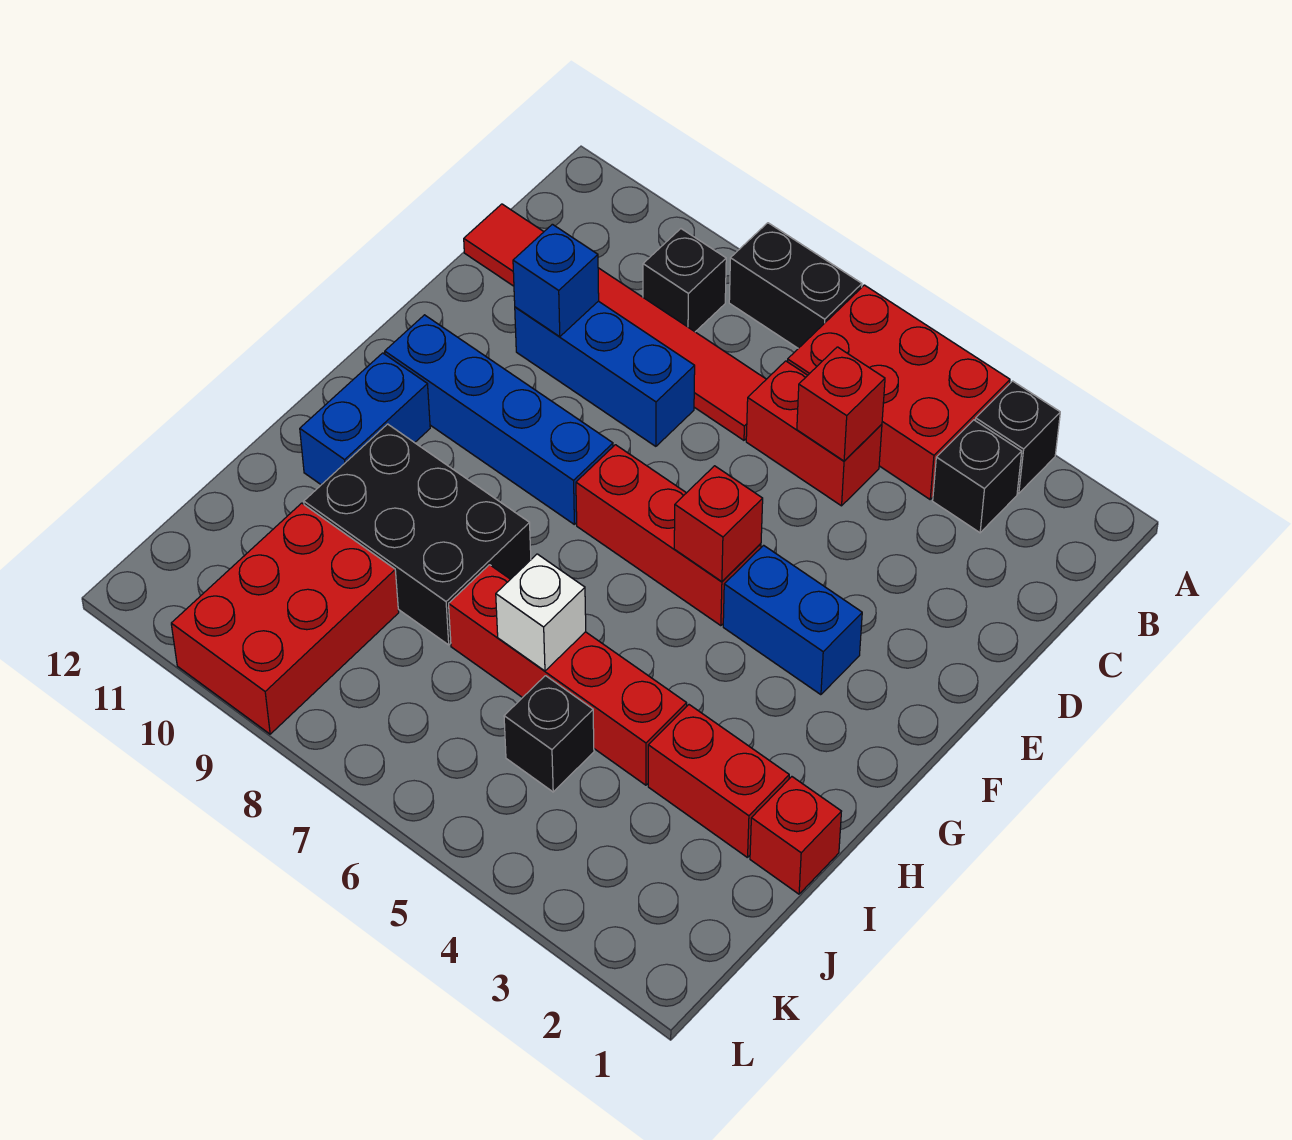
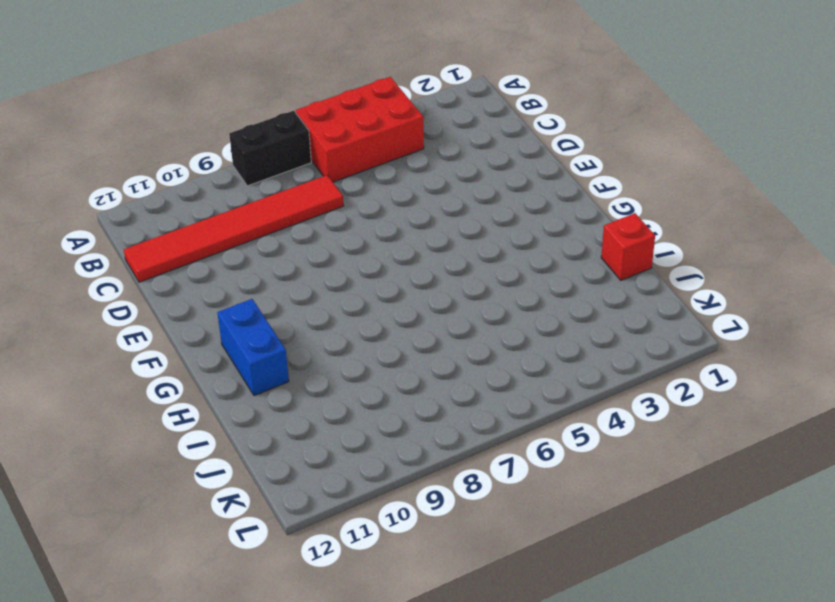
none -> black brick A3 level 1
none -> black brick B3 level 1
none -> black brick B9 level 1

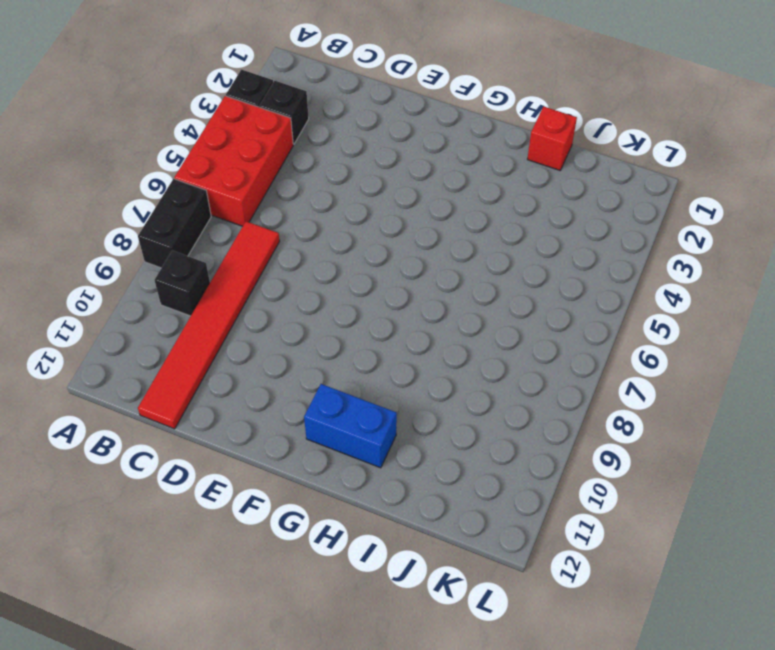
none -> red brick C5:C6 level 1
none -> blue brick D8:D10 level 1
none -> blue brick F3:F4 level 1

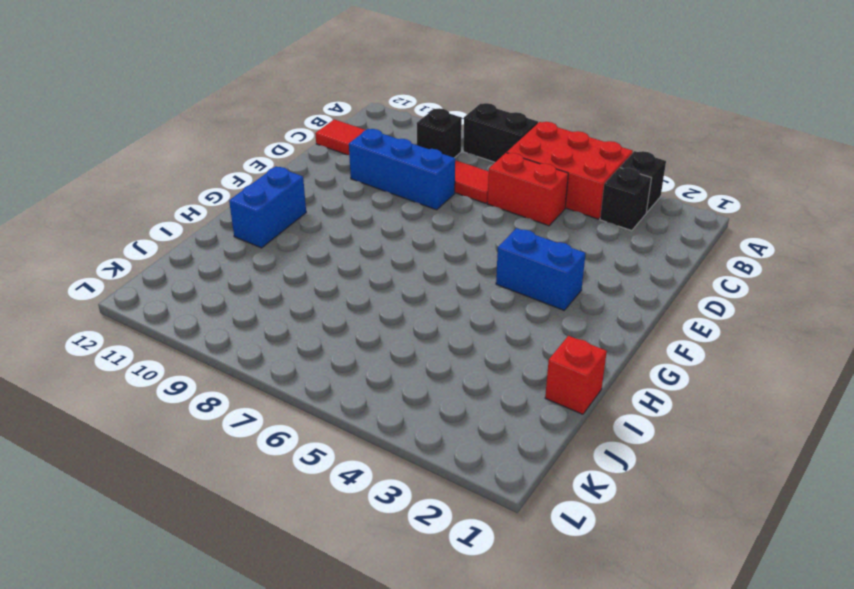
none -> red brick F5:F7 level 1
none -> blue brick F8:F11 level 1
none -> black brick H8:I10 level 1

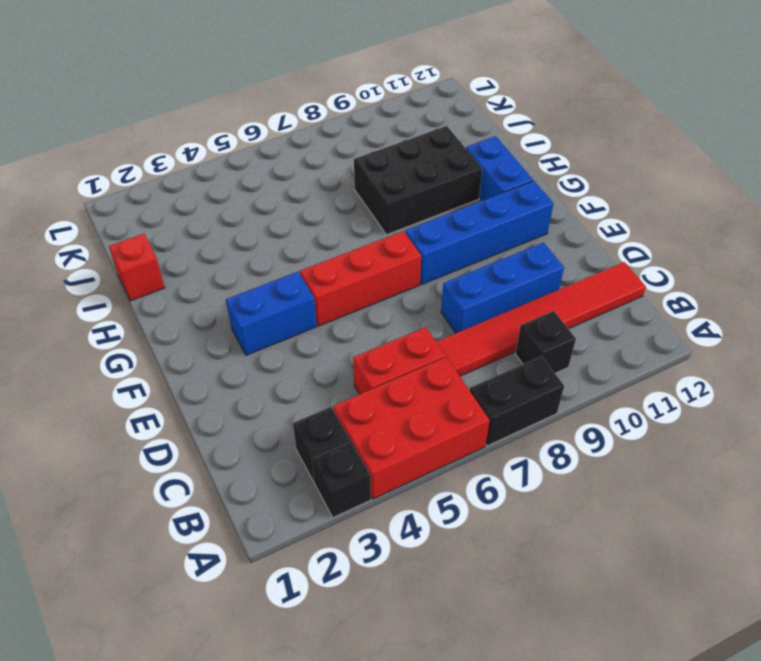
none -> red brick I2:I3 level 1
none -> red brick I4:I7 level 1
none -> black brick J5 level 1

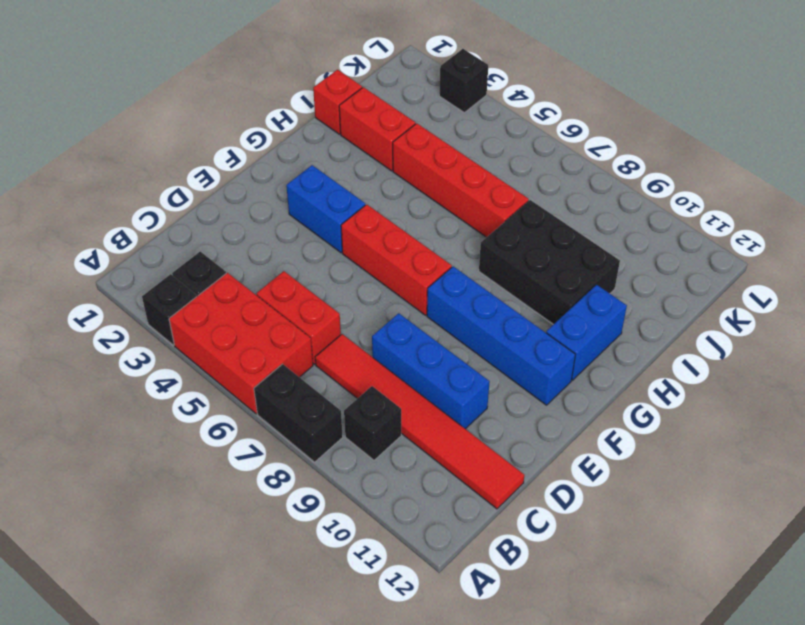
black brick L3 level 1 -> black brick J5 level 1
none -> red brick J9:L10 level 1
none -> red brick C5 level 2
none -> blue brick D10 level 2

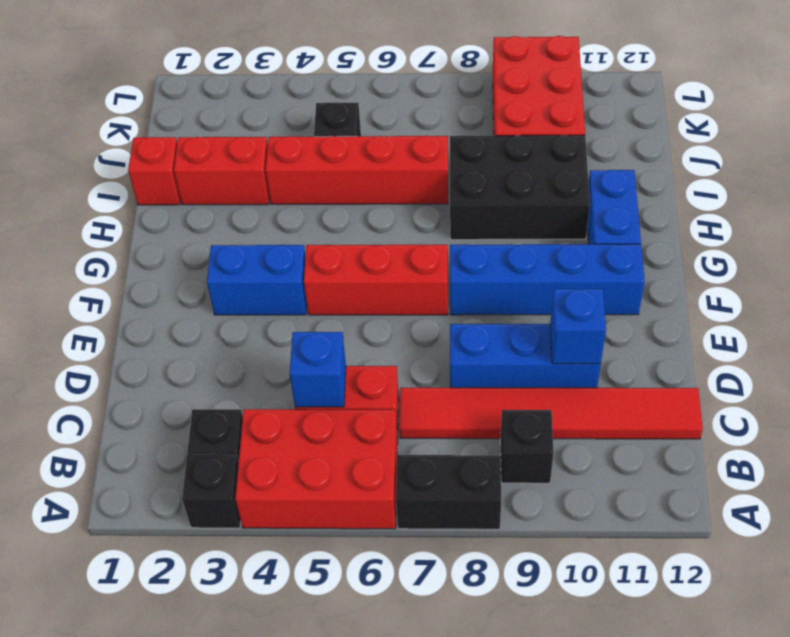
blue brick C5 level 2 -> red brick C5 level 2
none -> red brick F5 level 2
none -> white brick I6 level 2

